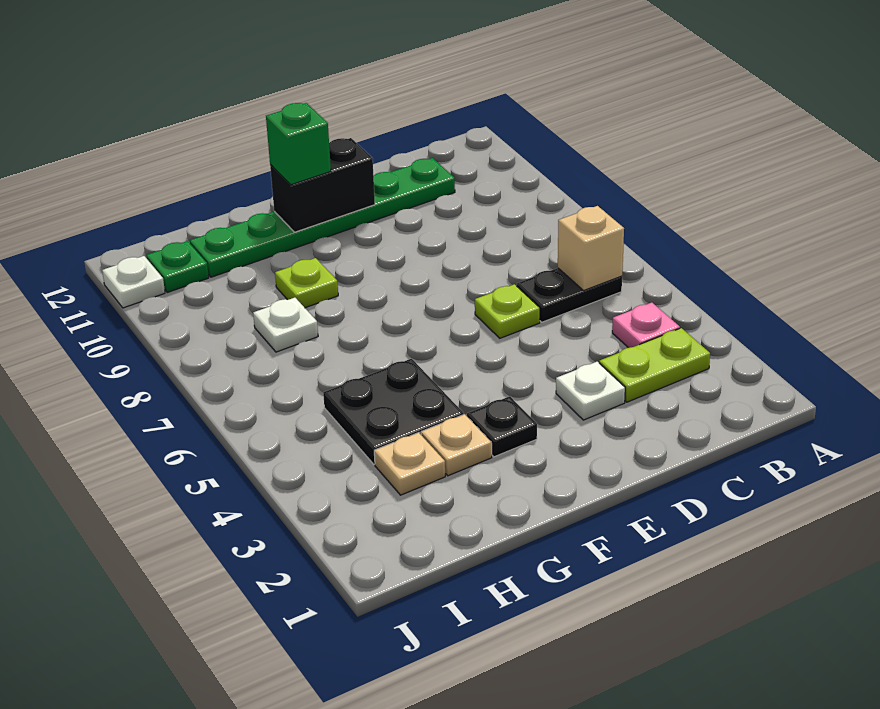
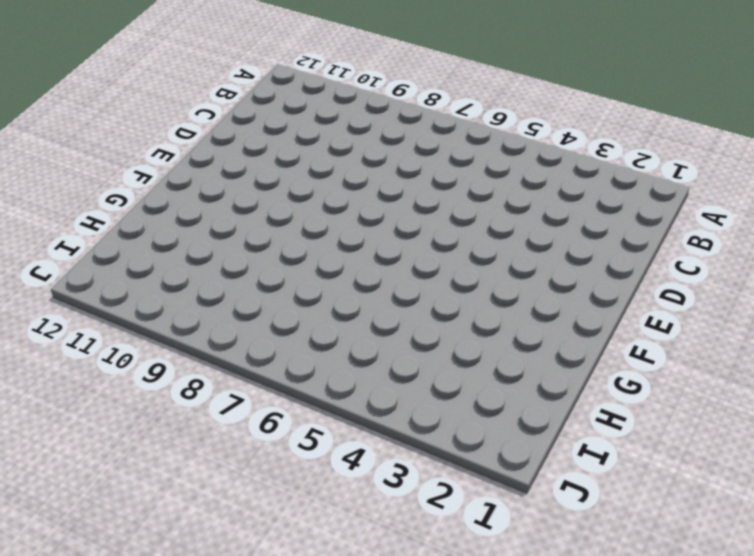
none -> lime plate B3:C3 level 1
none -> pink plate B4 level 1
none -> black plate B6:C6 level 1

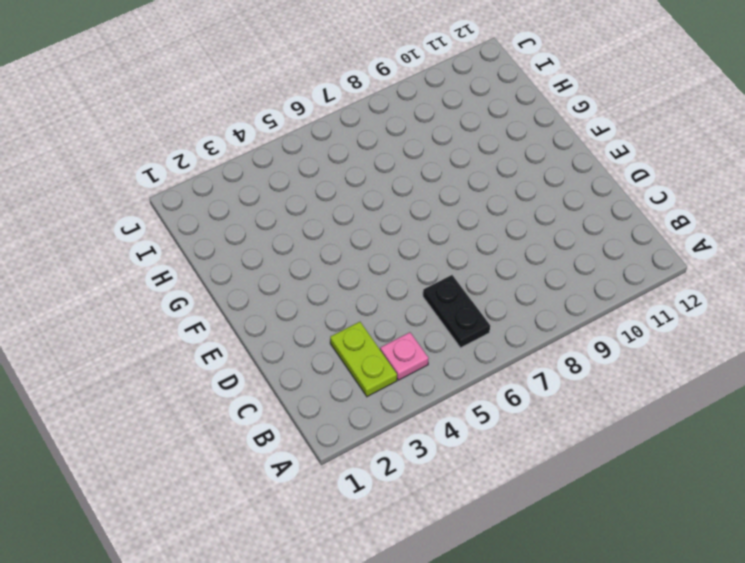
none -> green plate C11:H11 level 1
none -> white plate D3 level 1
none -> lime plate D6 level 1

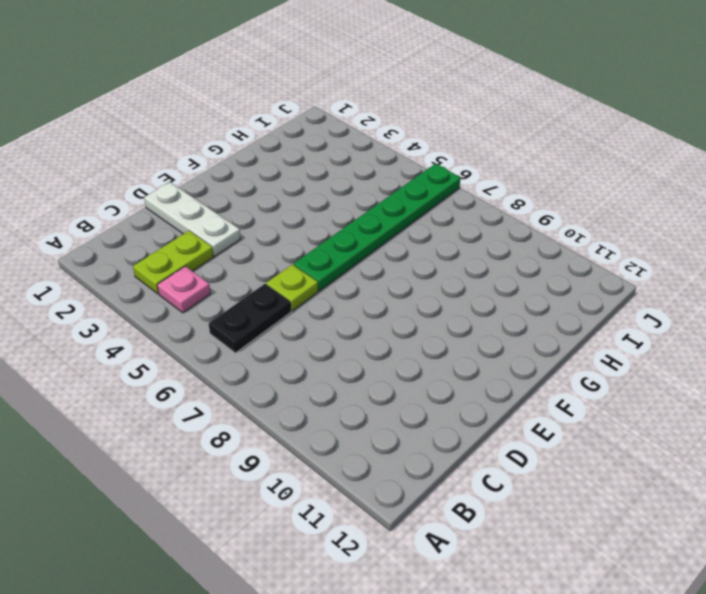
white plate D1:D3 level 1 -> white plate D3 level 1
green plate E6:J6 level 1 -> green plate C11:H11 level 1
none -> black plate F3 level 1
none -> tan plate G3 level 1
none -> black plate G4:H5 level 1

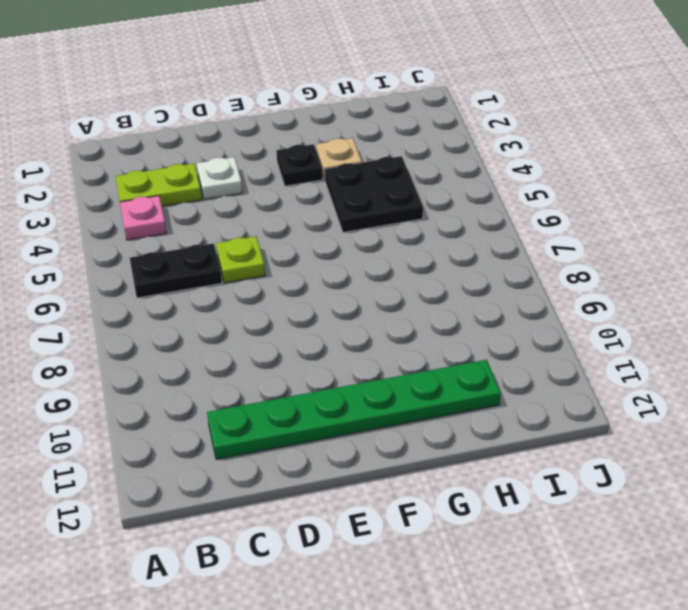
none -> lime plate G9 level 1
none -> tan plate H3 level 1
none -> white plate H8 level 1

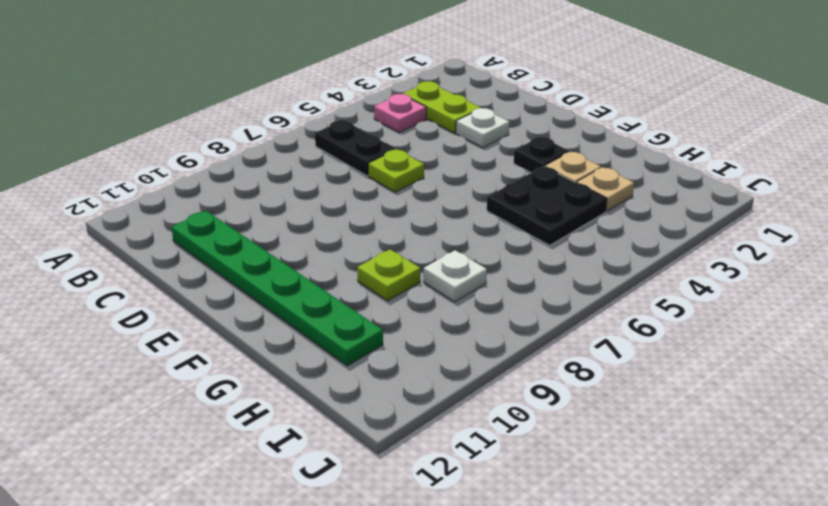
none -> green plate I11 level 1
none -> white plate J11 level 1
none -> tan brick B6 level 2

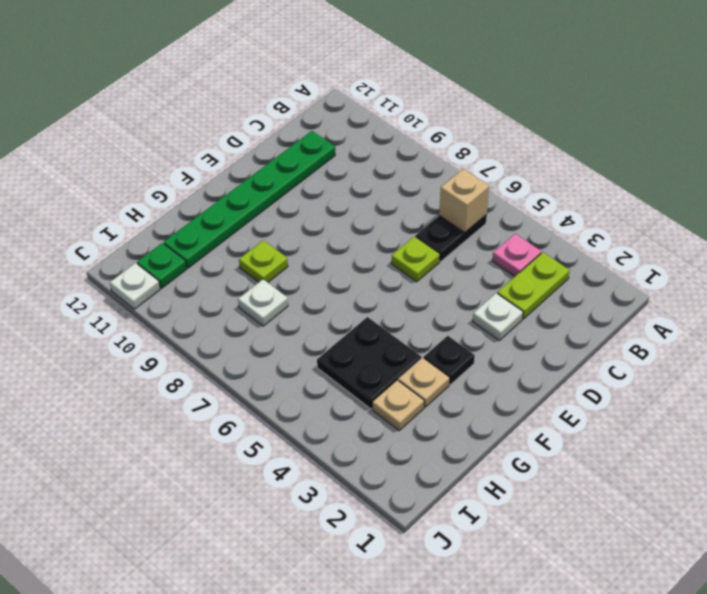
none -> black brick E11:F11 level 2
none -> green brick F11 level 3

